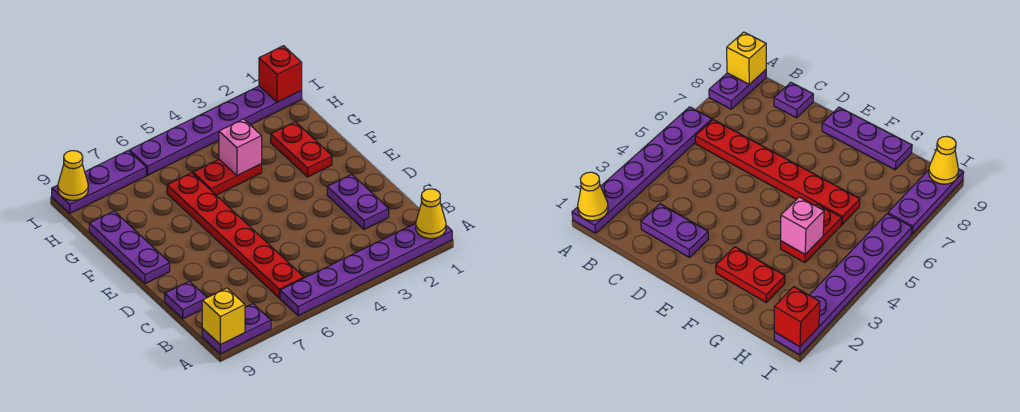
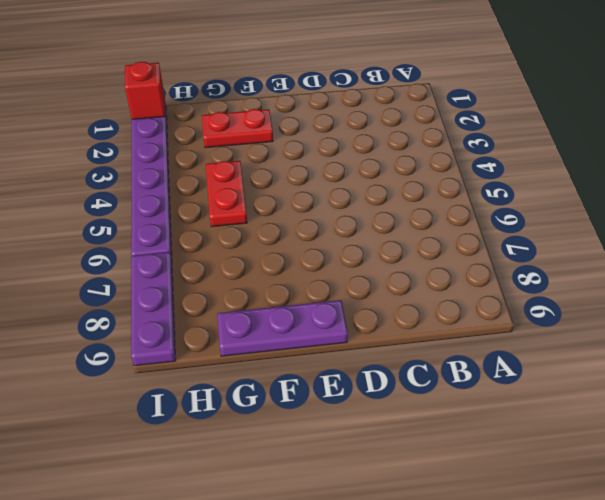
none -> purple plate A1:A6 level 1
none -> purple plate A8:A9 level 1
none -> red plate B6:G6 level 1

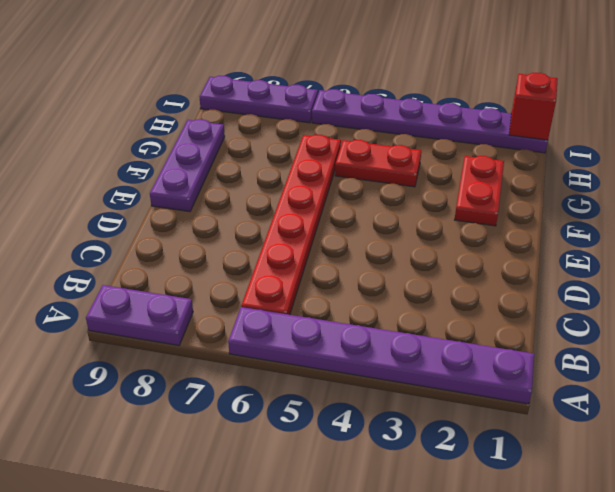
none -> purple plate C2:D2 level 1
none -> purple plate C9 level 1
none -> yellow cone A1 level 2

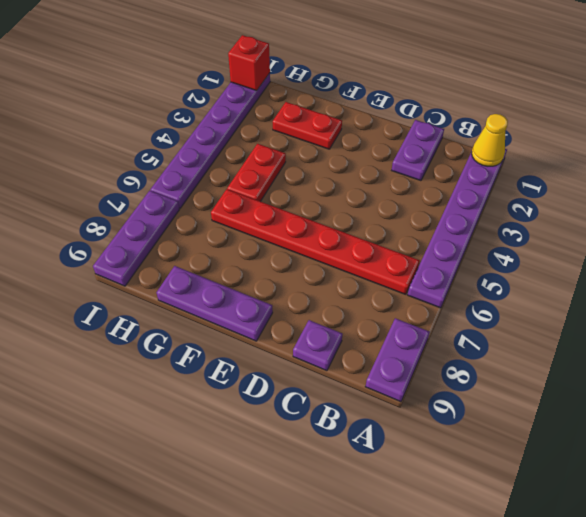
purple plate C1:C2 level 1 -> purple plate C2:D2 level 1
none -> yellow brick A9 level 2
none -> pink brick G4 level 2
none -> yellow cone I9 level 2

